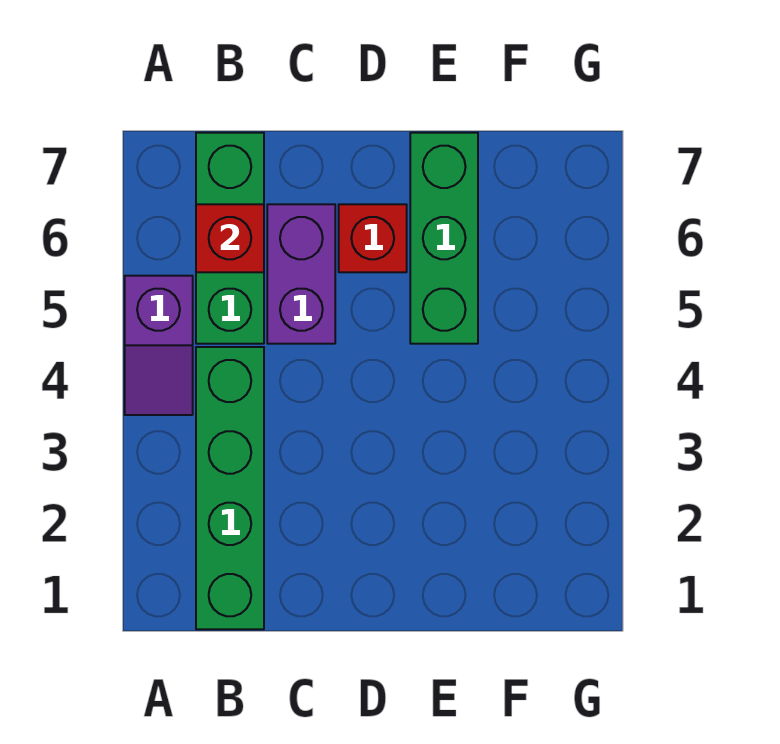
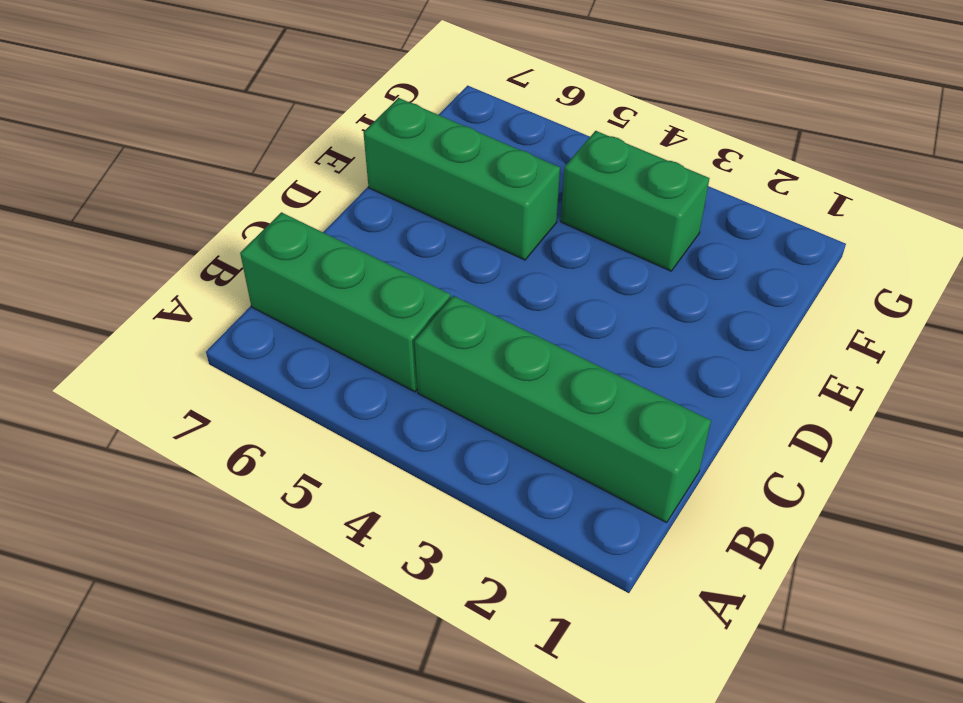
green brick F3:F4 level 1 -> none
none -> purple slope A4:A5 level 1 top 5
none -> purple brick C5:C6 level 1

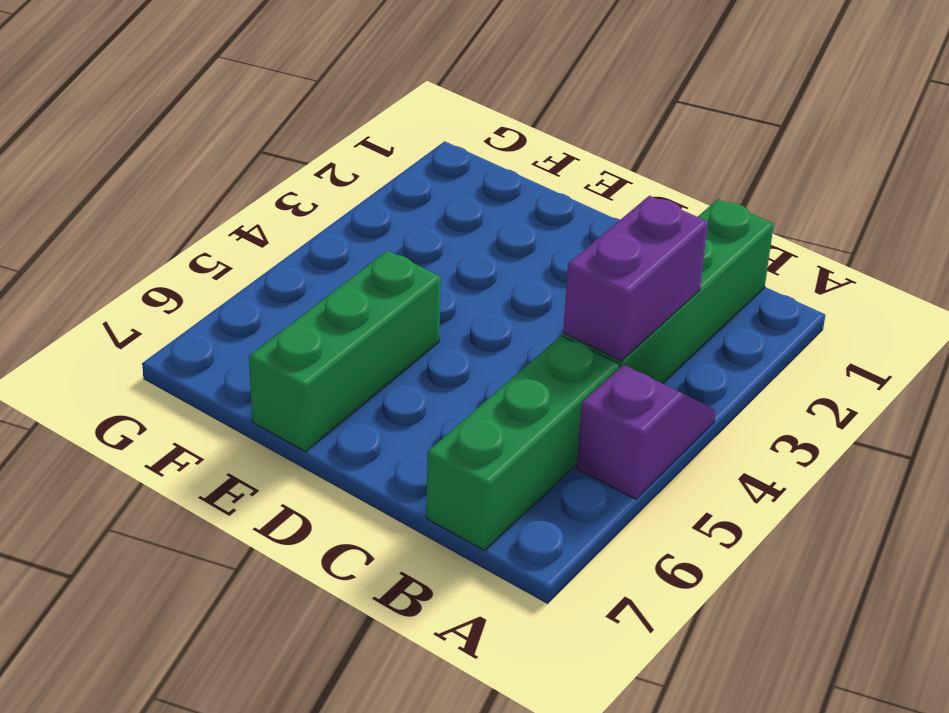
purple brick B3:B4 level 2 -> purple brick C5:C6 level 1
none -> red brick D6 level 1
none -> red brick B6 level 2

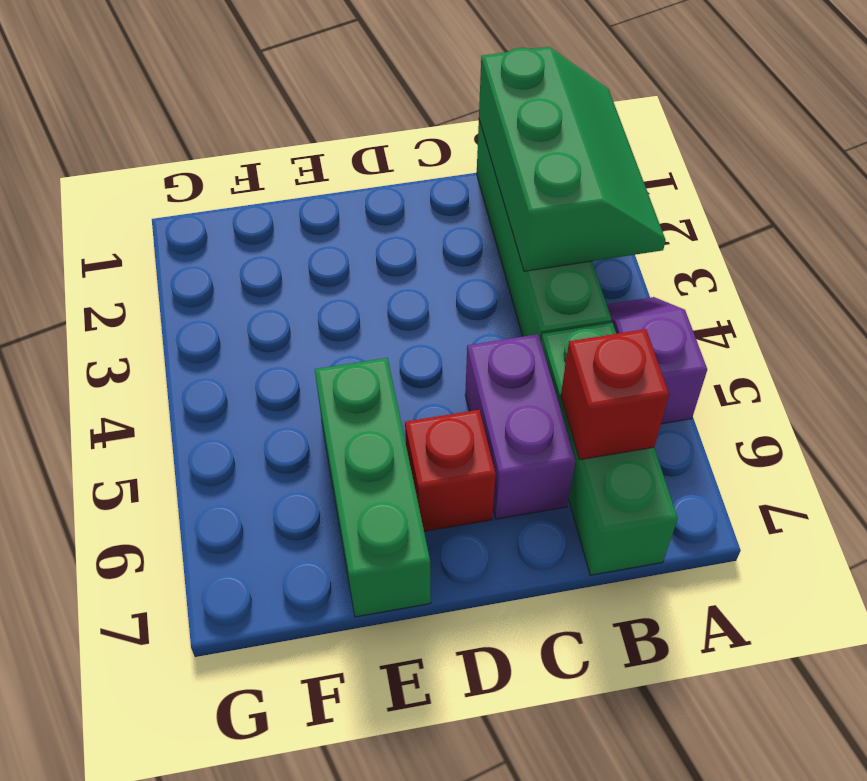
green slope A1:B3 level 2 top B -> none

